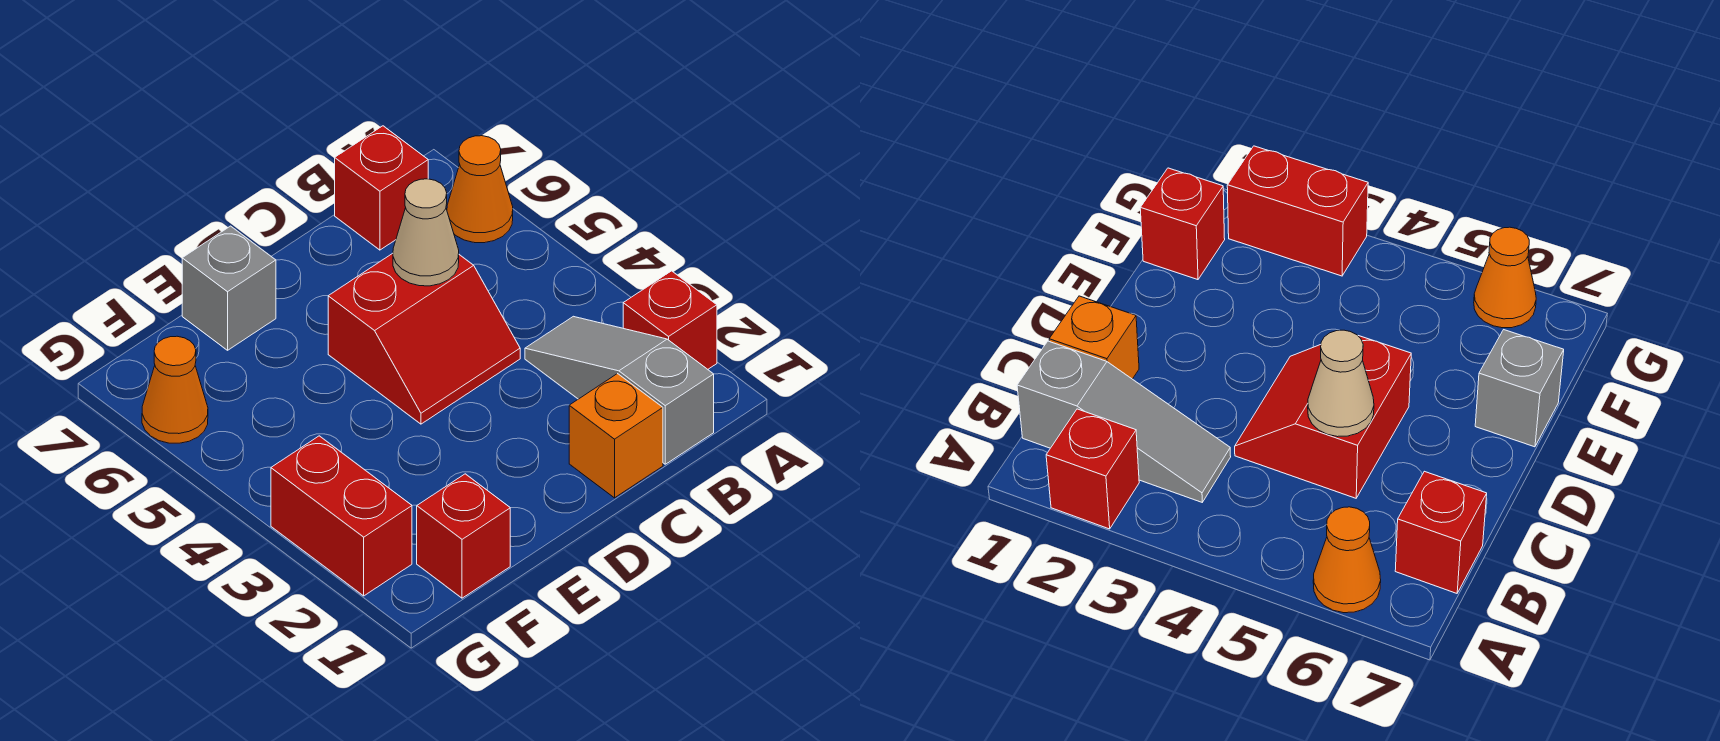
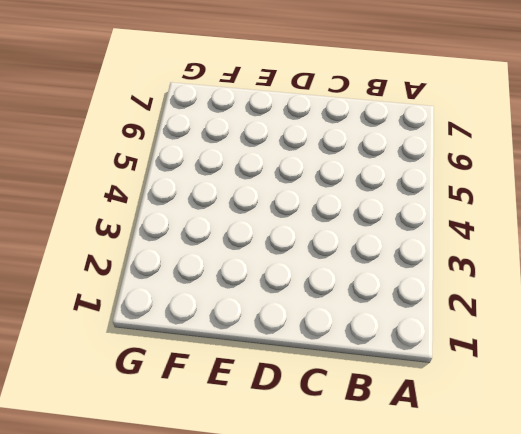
none -> red brick A2 level 1
none -> orange cone A6 level 1

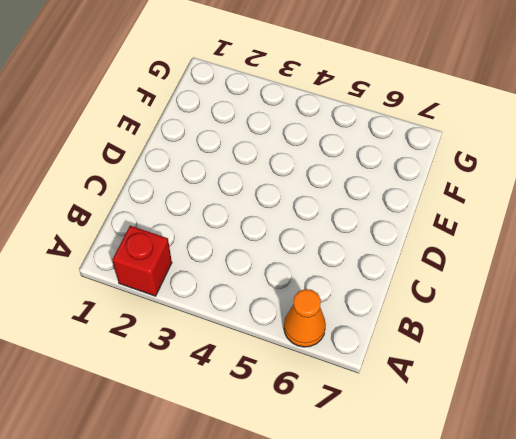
none -> grey slope B1:B3 level 1 top 1
none -> red brick B7 level 1

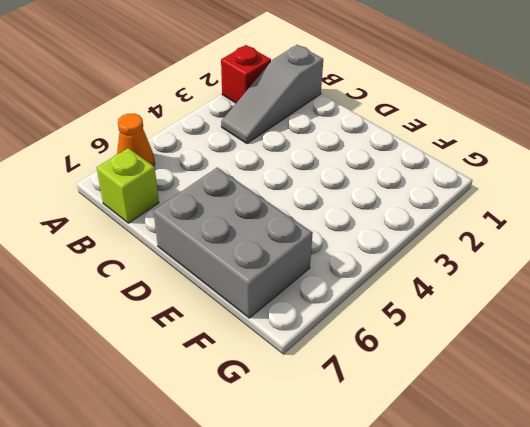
lime brick B7 level 1 -> red brick B7 level 1
grey brick D6:F7 level 1 -> grey brick E7 level 1
none -> orange brick C1 level 1
none -> red slope C4:D5 level 1 top 5

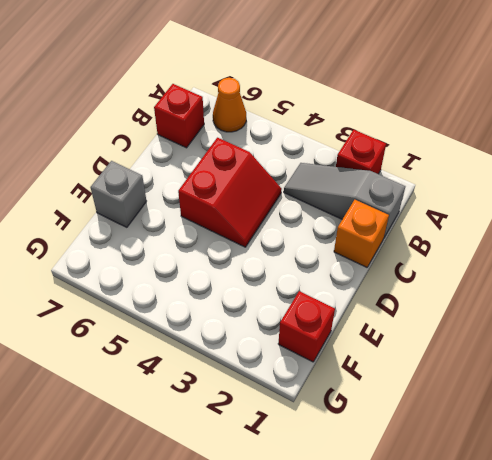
none -> red brick G2:G3 level 1
none -> orange cone G6 level 1

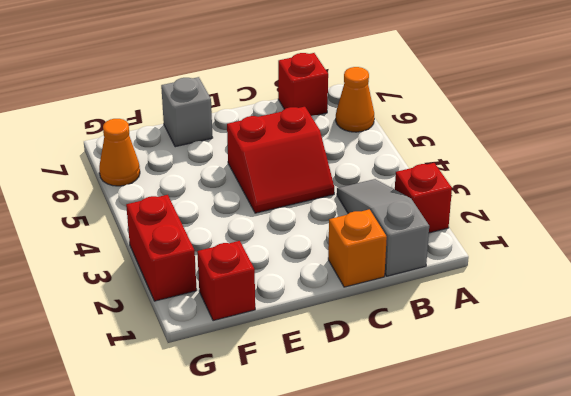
none -> tan cone C5 level 2

